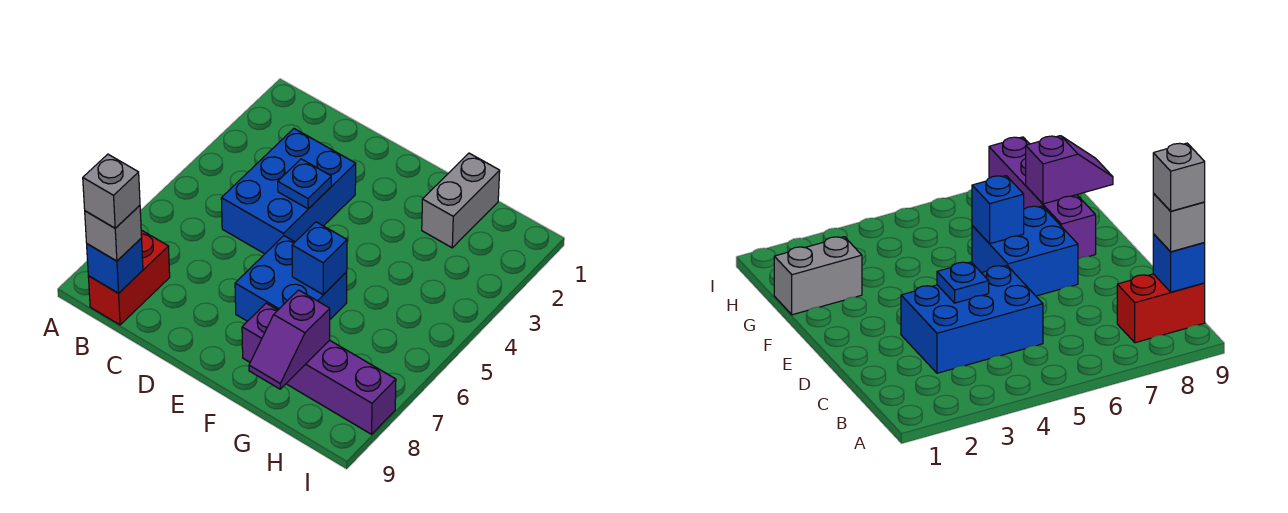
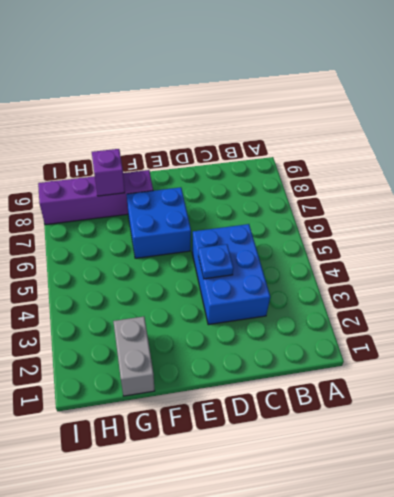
none -> red brick B8:B9 level 1
none -> blue brick B9 level 2

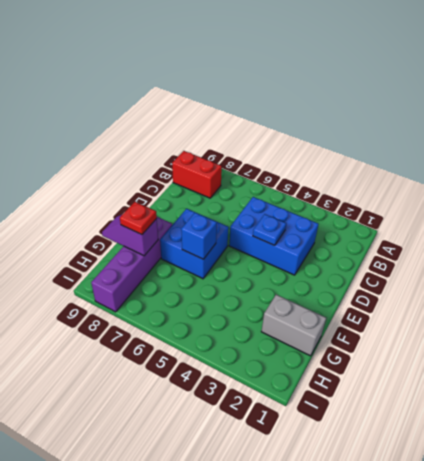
red plate G8 level 3 -> none
none -> blue brick B9 level 2
none -> grey brick B9 level 3

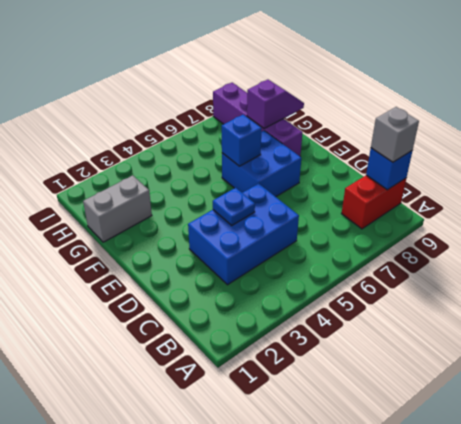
none -> grey brick B9 level 4

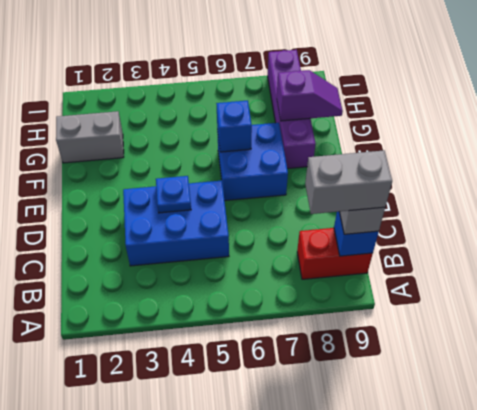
grey brick B8:B9 level 4 -> grey brick B9 level 4

